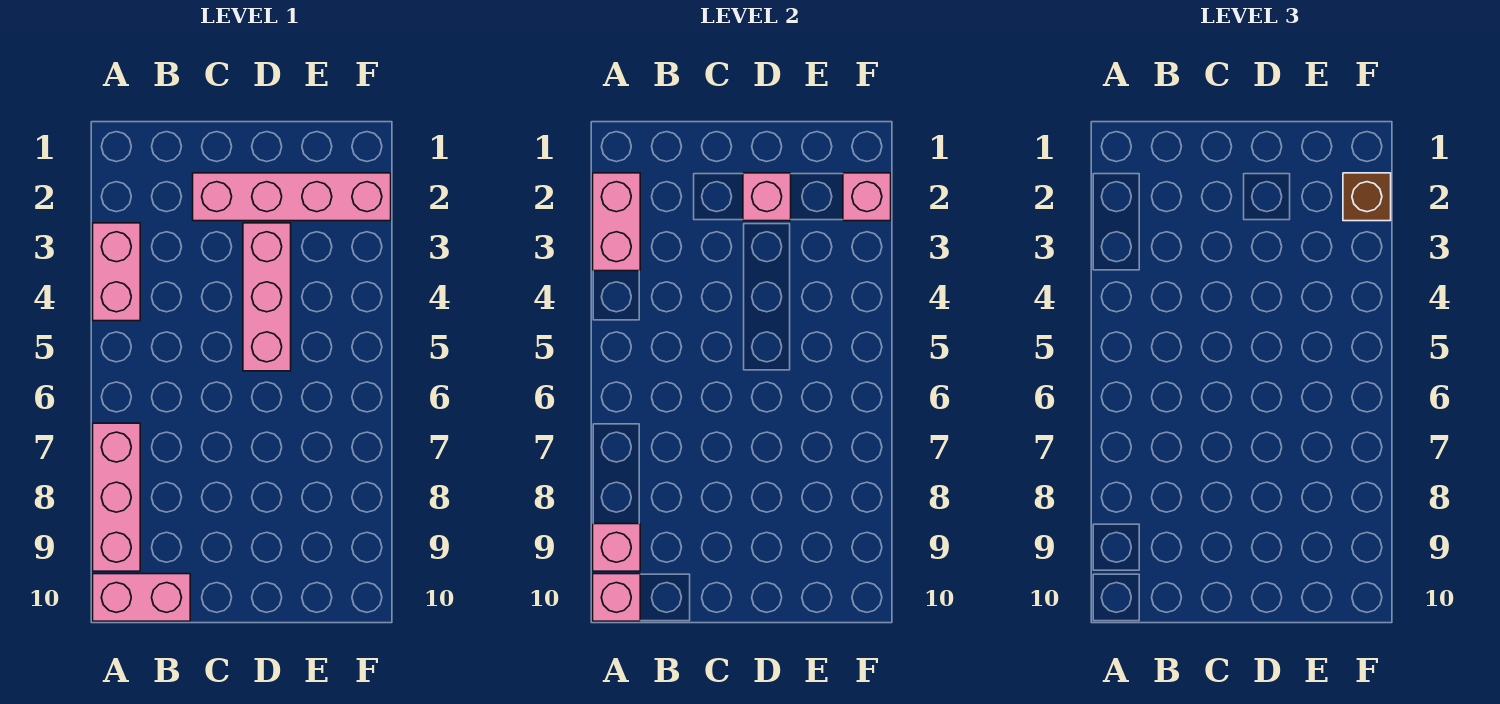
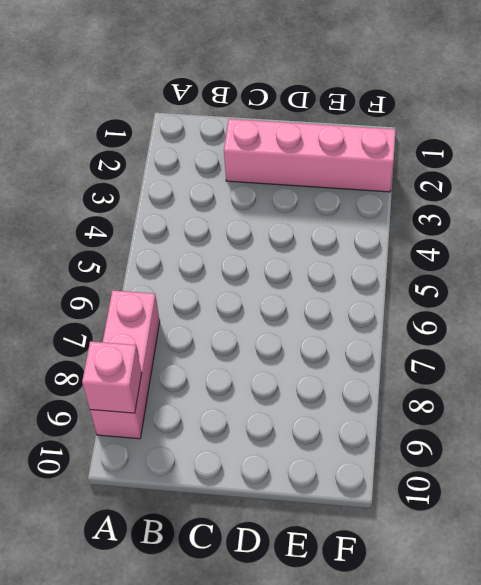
none -> pink brick A3:A4 level 1
none -> pink brick A10:B10 level 1

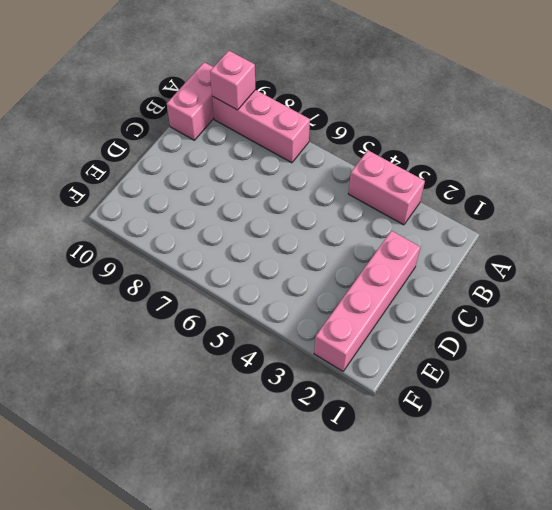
none -> pink brick D3:D5 level 1
none -> pink brick A2:A3 level 2

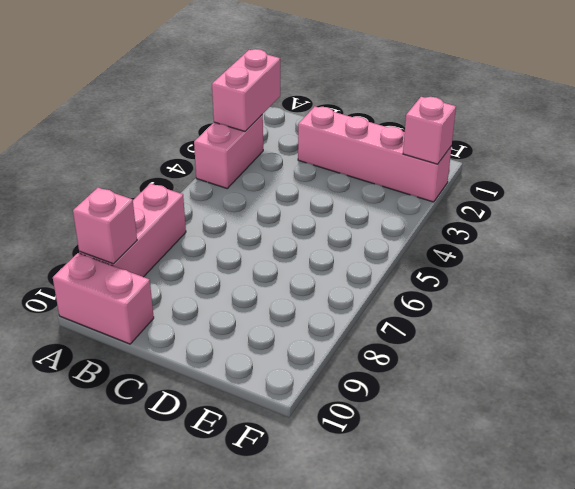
none -> pink brick D3:D5 level 1
none -> pink brick A10 level 2

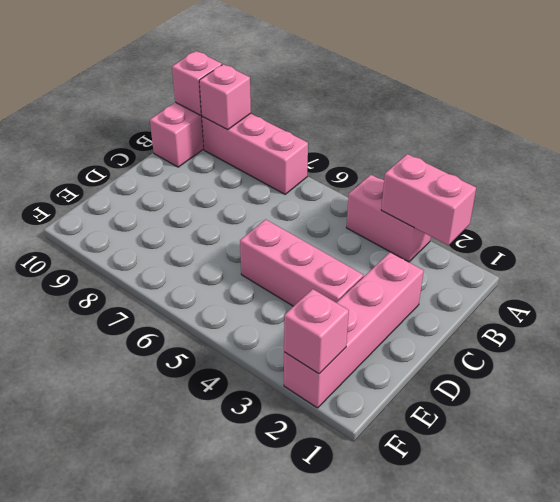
none -> pink brick D2 level 2
none -> brown brick F2 level 3

